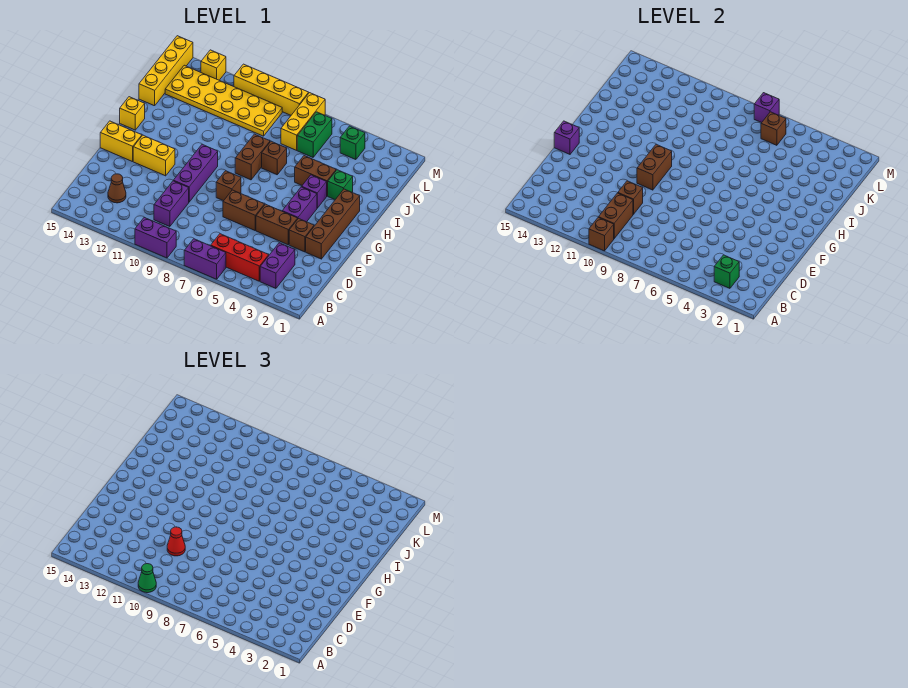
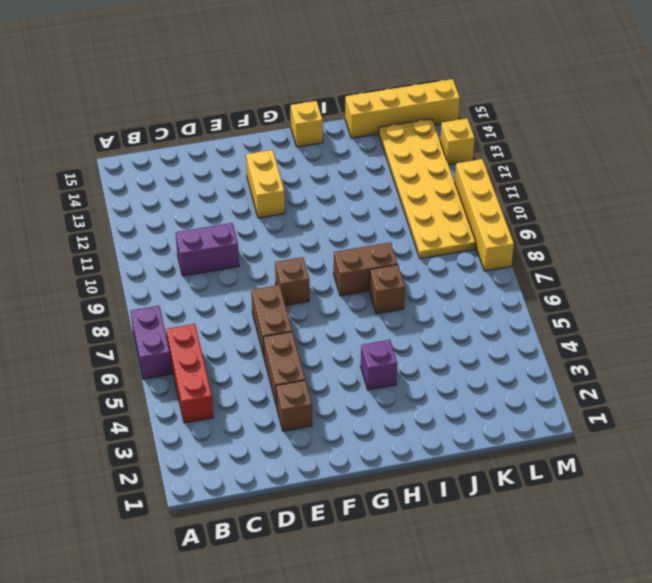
none -> purple brick A9:A10 level 1
none -> purple brick B3:C3 level 1
none -> brown cone C13 level 1
none -> brown brick E2:H2 level 1

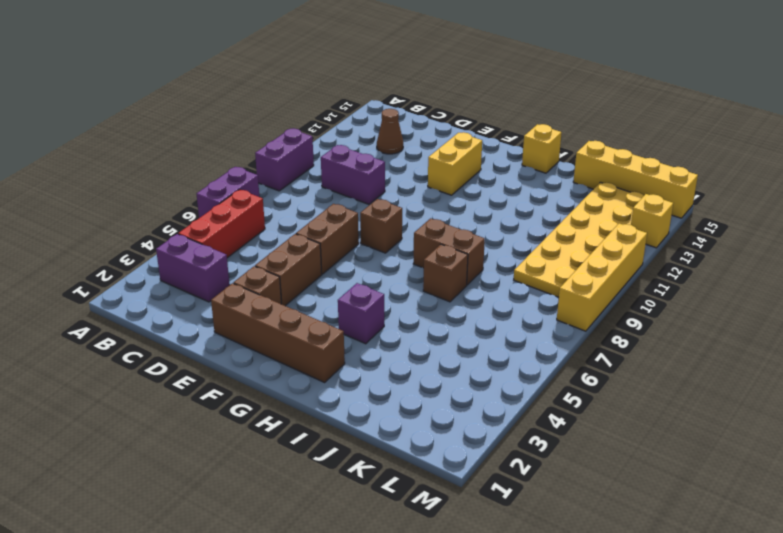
none -> purple brick E10:G10 level 1
none -> purple brick F4:G4 level 1
none -> yellow brick F14:F15 level 1
none -> green brick I3 level 1

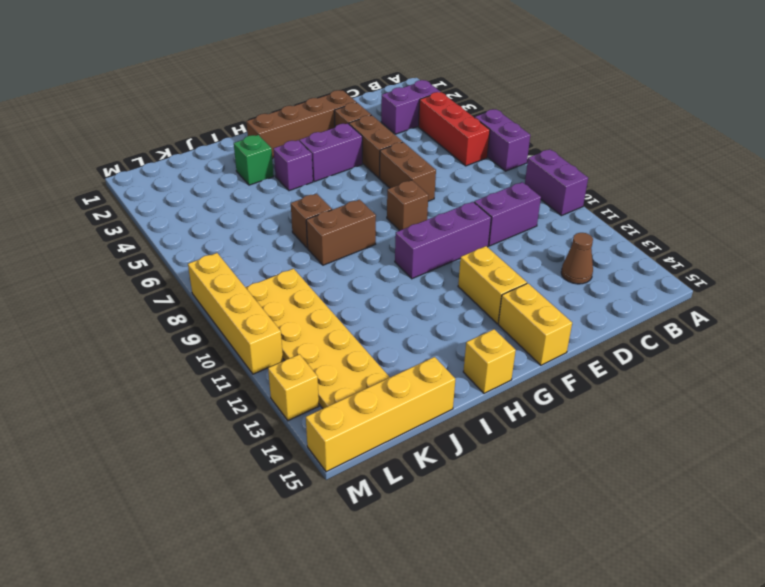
none -> brown brick I4:I5 level 1
none -> green brick K6:L6 level 1
none -> yellow brick K7:M7 level 1
none -> green brick L4 level 1

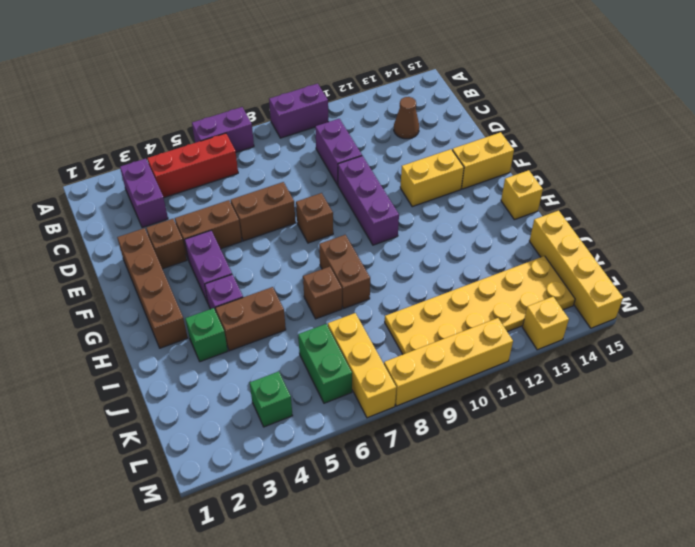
none -> brown brick A10 level 2
none -> green brick B3 level 2
none -> brown brick B10:C10 level 2
none -> brown brick D10 level 2

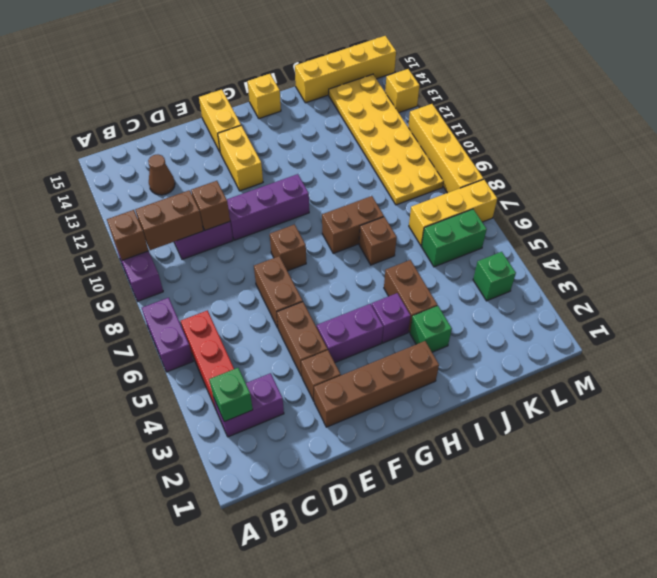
none -> brown brick F10:G10 level 2
none -> purple brick F15 level 2
none -> brown brick L6 level 2
none -> purple brick M7 level 2

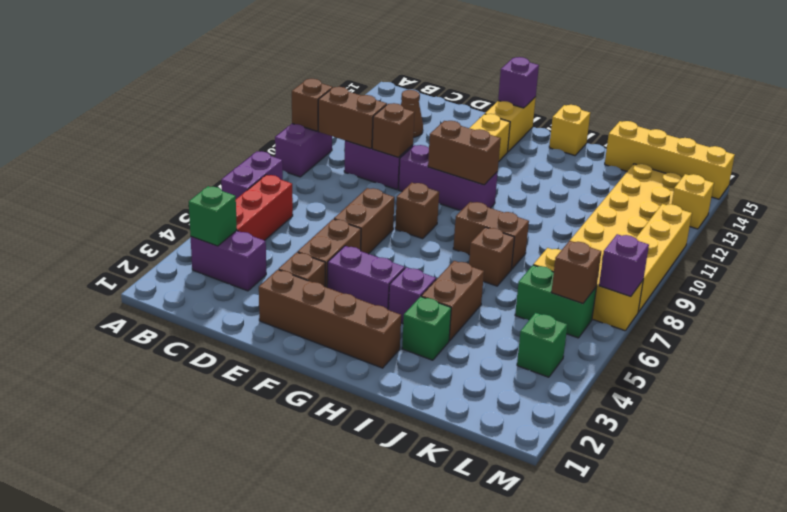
none -> green cone A10 level 3
none -> red cone D10 level 3

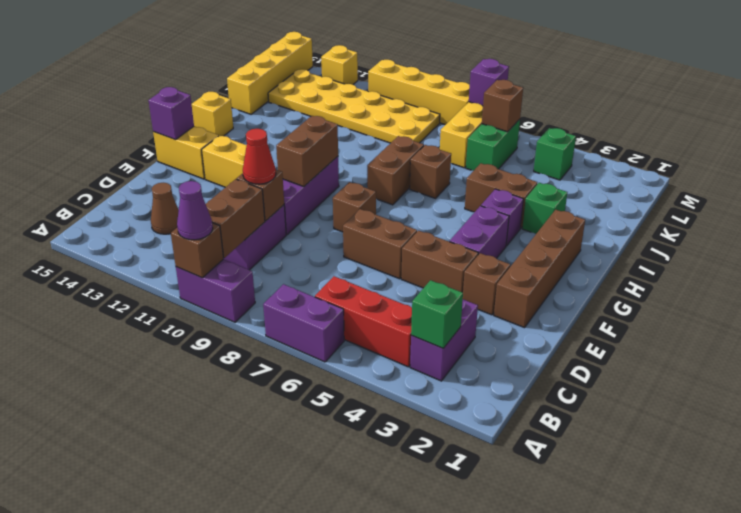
purple cone A10 level 3 -> green cone A10 level 3

